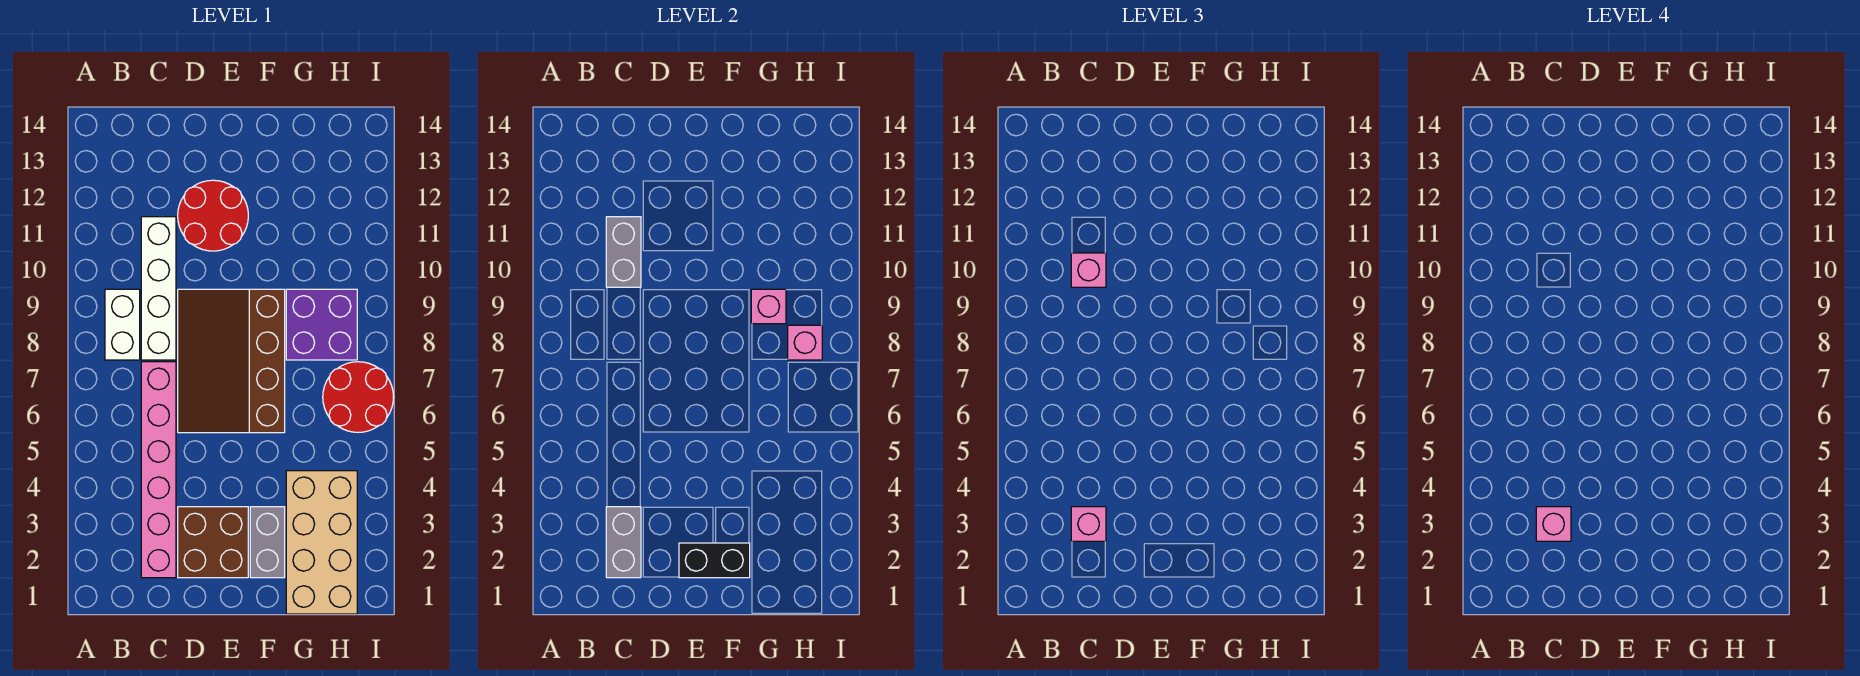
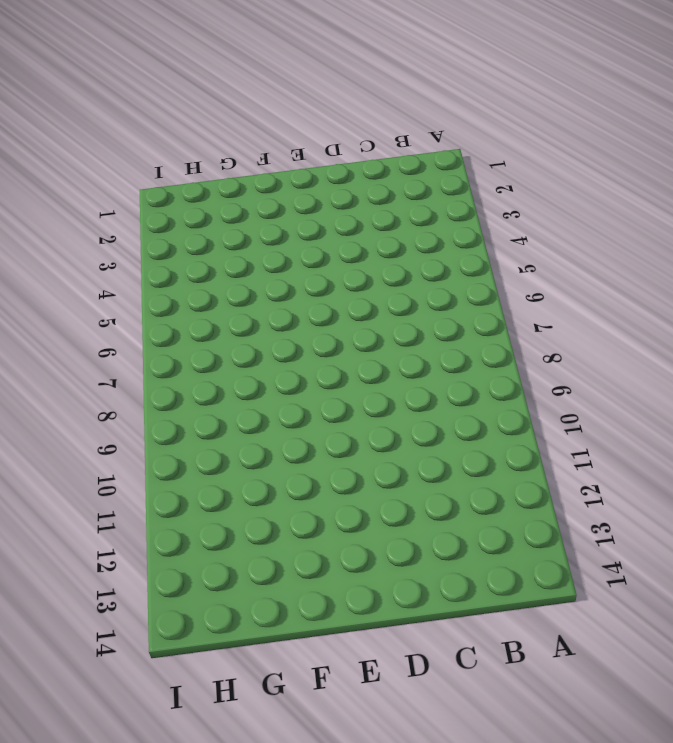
none -> white brick B8:B9 level 1
none -> pink brick C2:C7 level 1
none -> white brick C8:C11 level 1

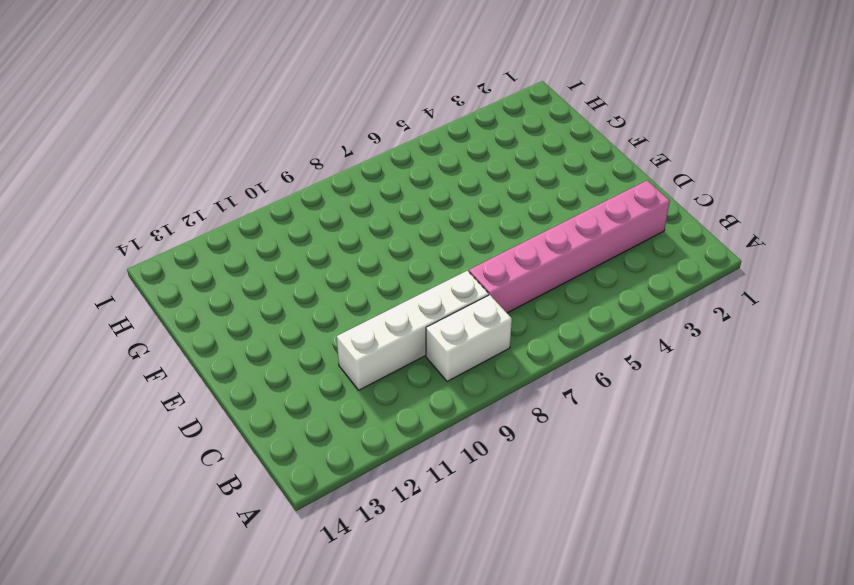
none -> brown brick D2:E3 level 1
none -> brown slope D6:F9 level 1 top F
none -> red round brick D11:E12 level 1

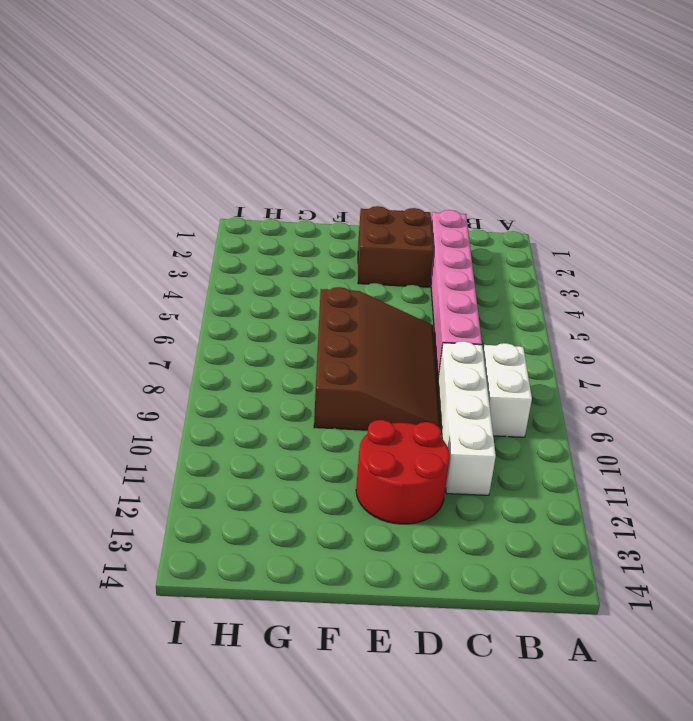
none -> grey brick F2:F3 level 1
none -> tan brick G1:H4 level 1
none -> purple brick G8:H9 level 1

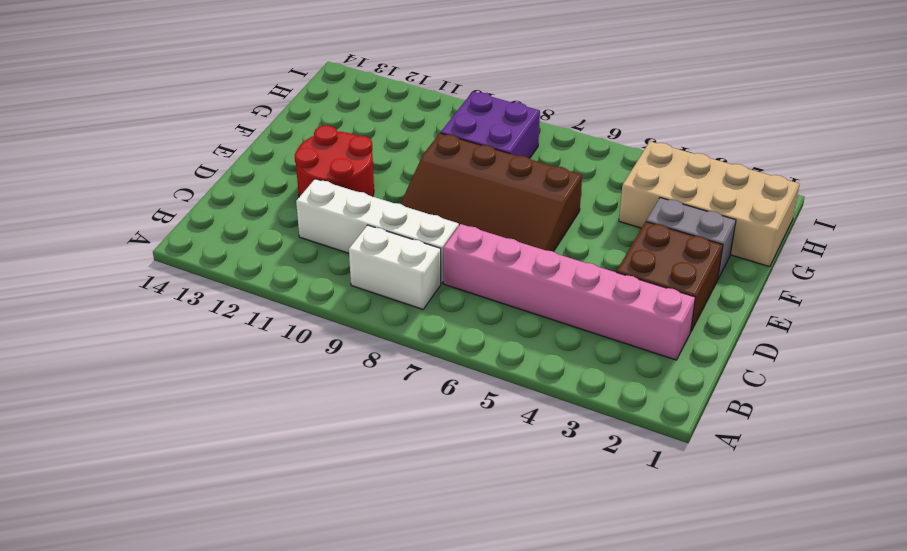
none -> red round brick H6:I7 level 1
none -> grey brick C2:C3 level 2
none -> grey brick C10:C11 level 2

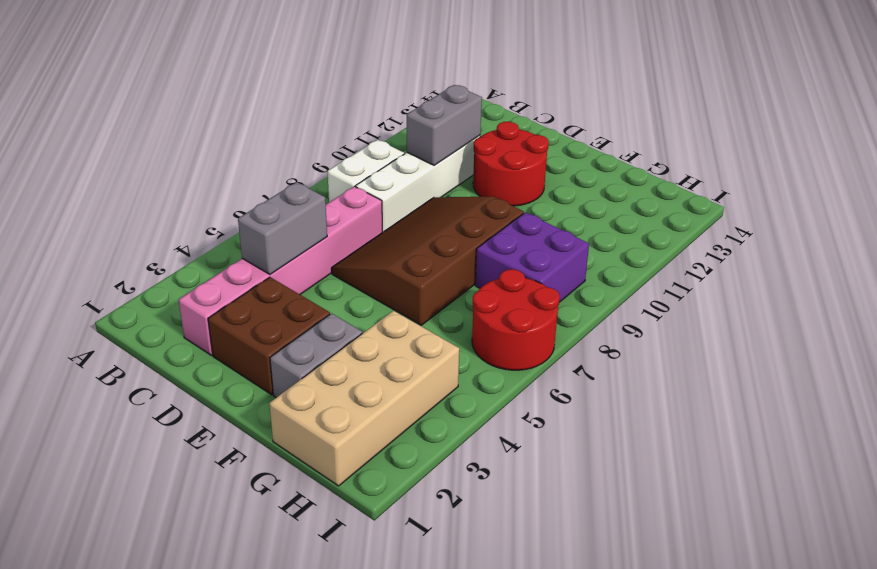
grey brick C4:C5 level 2 -> grey brick C2:C3 level 2
none -> black brick E2:F2 level 2
none -> pink brick G9 level 2
none -> pink brick H8 level 2

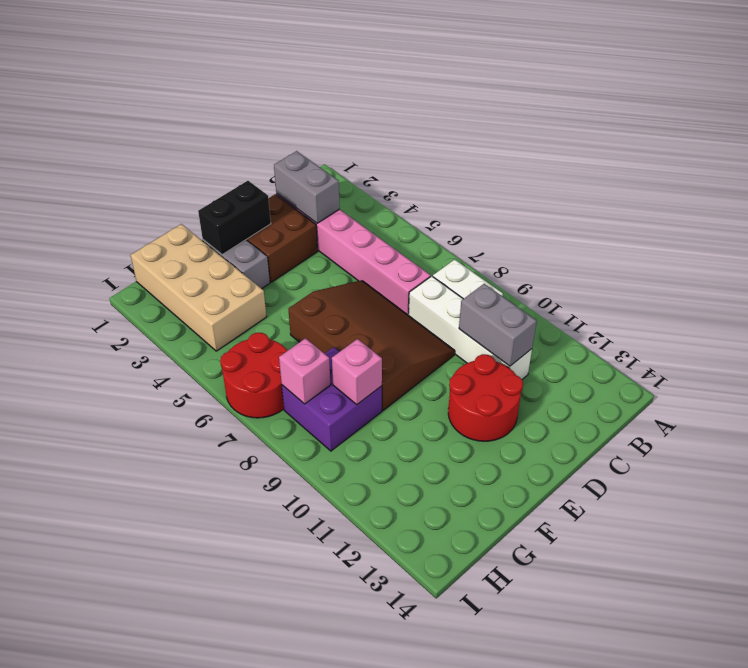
none -> pink brick C3 level 3
none -> pink brick C10 level 3
none -> pink brick C3 level 4

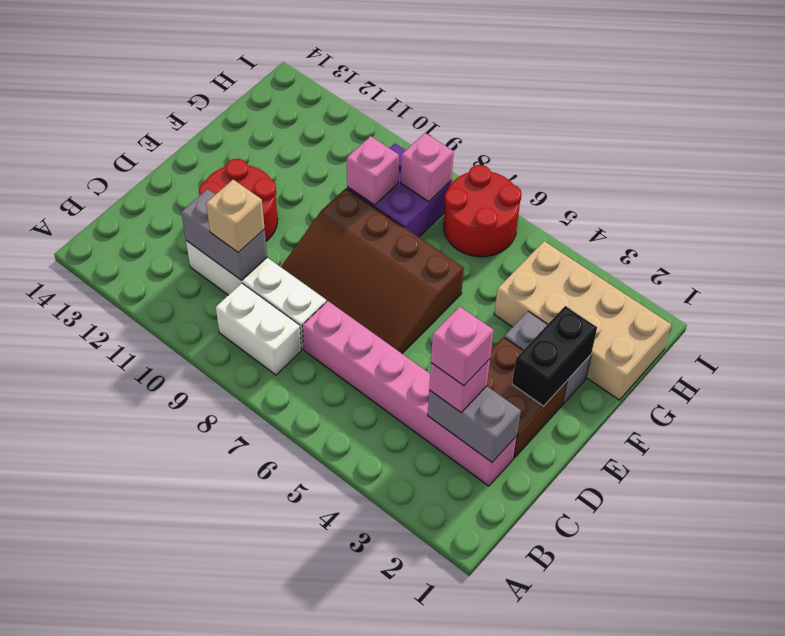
tan brick C10 level 3 -> pink brick C10 level 3

